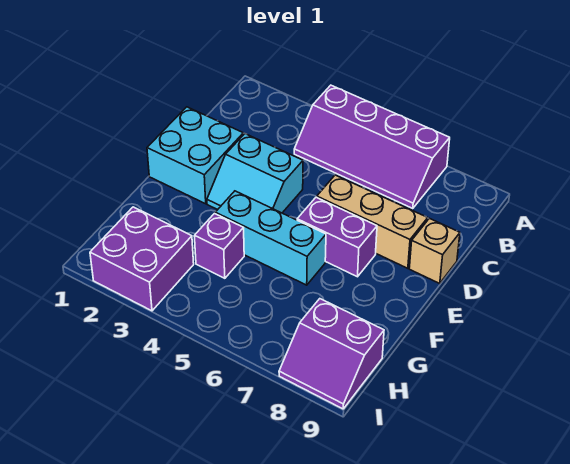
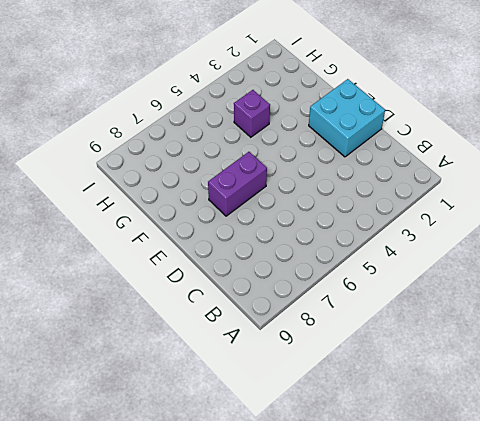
none -> purple slope A4:B7 level 1 top A
none -> cyan slope D3:E4 level 1 top D

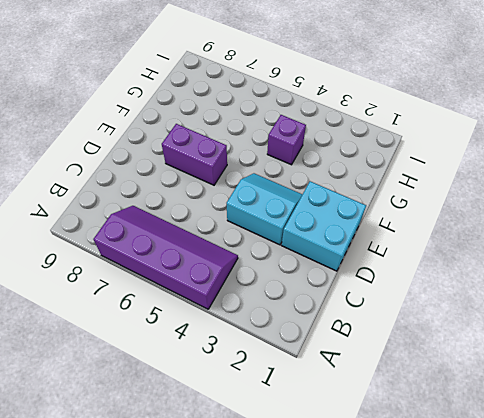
none -> tan brick D6:D8 level 1
none -> tan brick D9 level 1

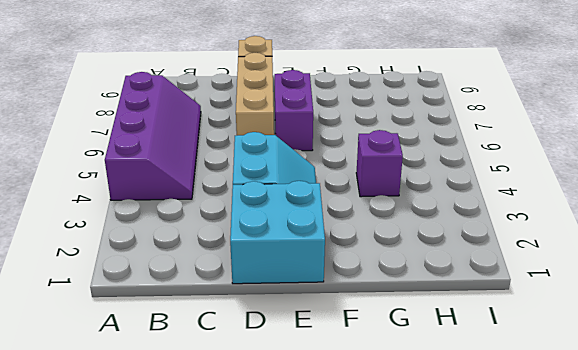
none -> cyan brick F4:F6 level 1
none -> purple brick H2:I3 level 1

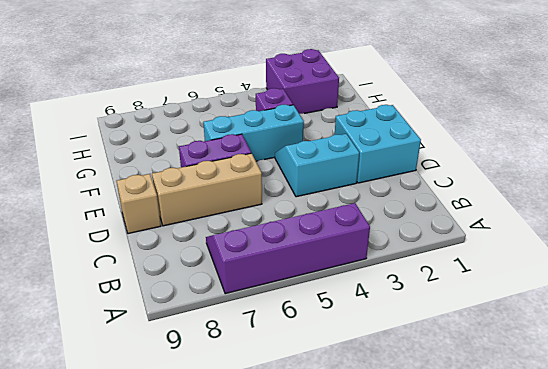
none -> purple slope H8:I9 level 1 top H

